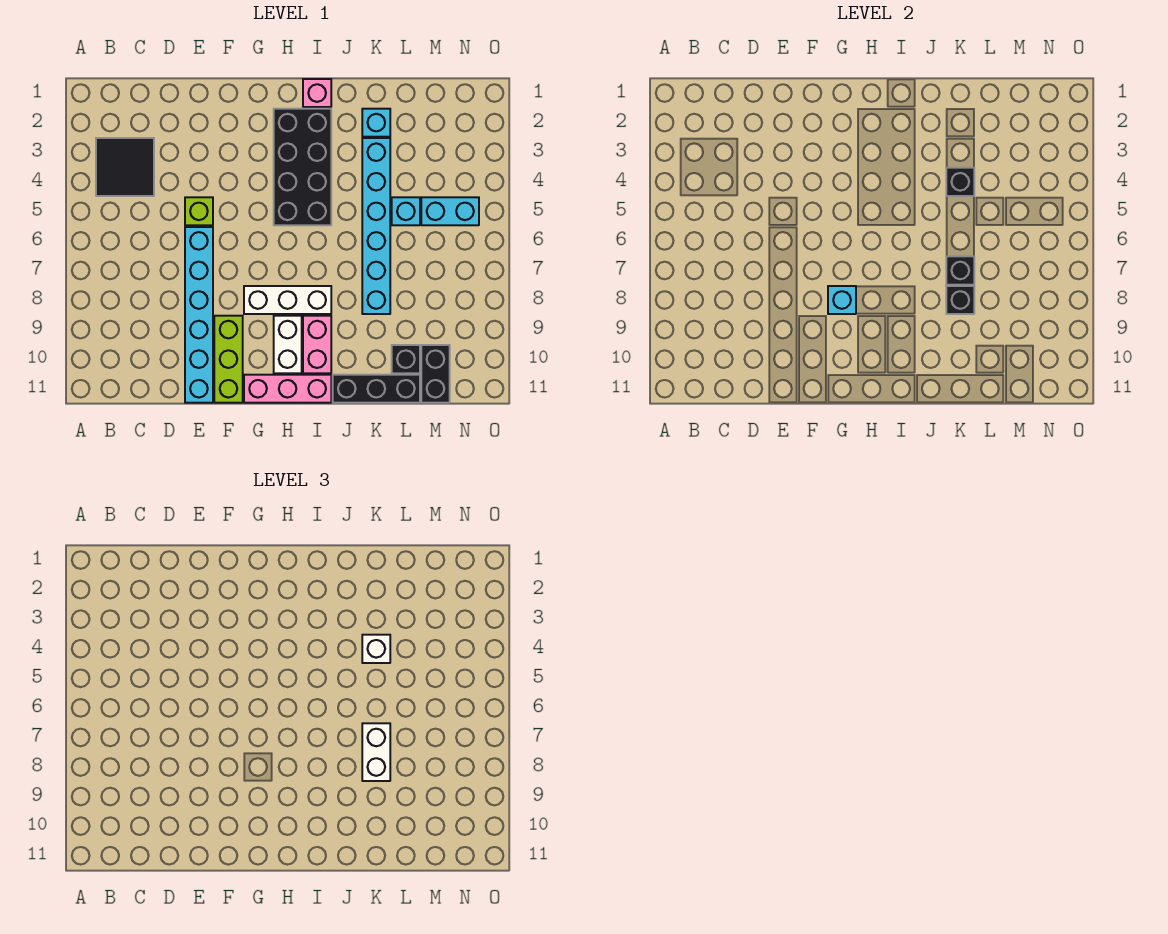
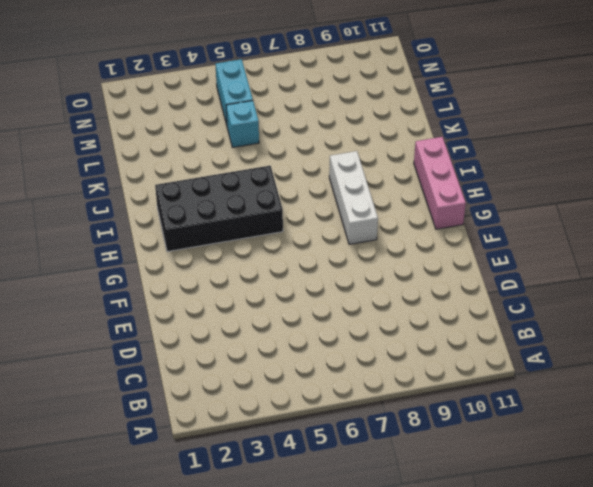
none -> black tile B3:C4 level 1
none -> lime brick E5 level 1
none -> cyan brick E6:E11 level 1

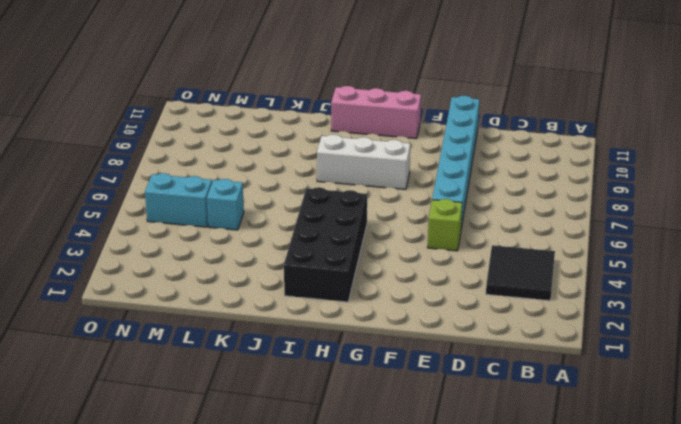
none -> lime brick F9:F11 level 1
none -> white brick H9:H10 level 1
none -> pink brick I1 level 1

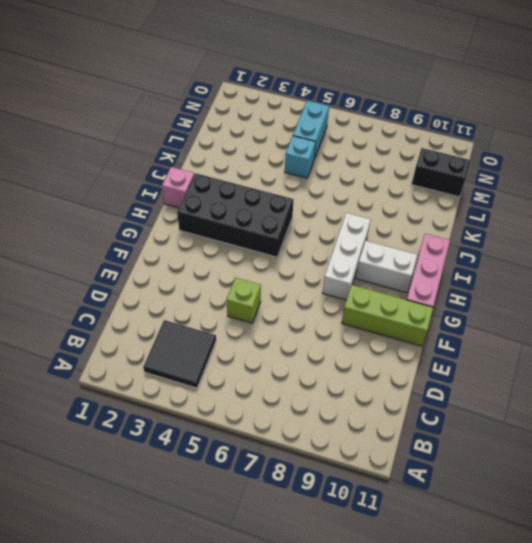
none -> cyan brick E6:E11 level 1
none -> pink brick I9:I10 level 1
none -> black brick J11:L11 level 1

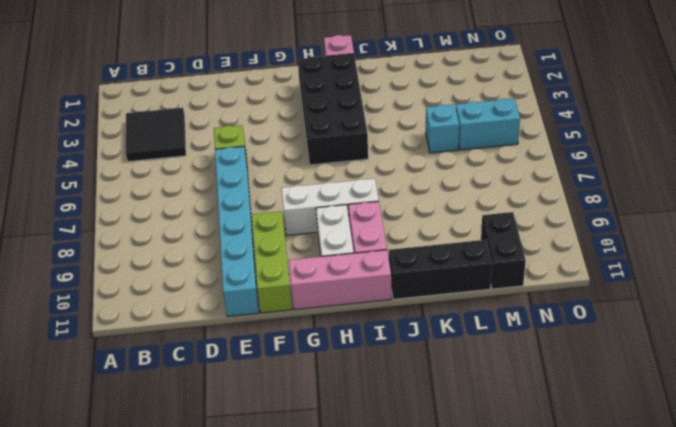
none -> cyan brick K2 level 1
none -> cyan brick K3:K8 level 1
none -> black brick L10 level 1

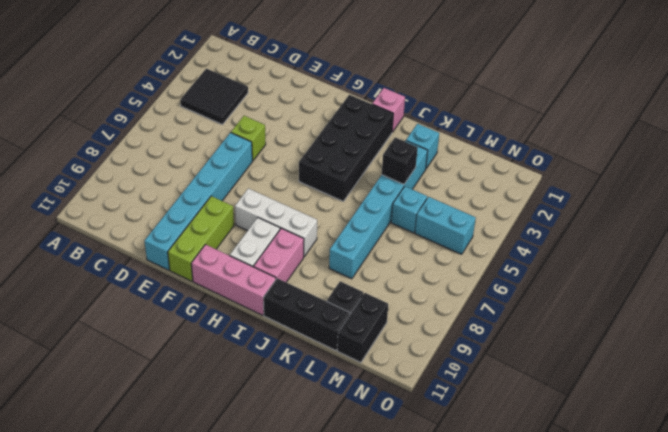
none -> cyan brick G8 level 2
none -> black brick K7 level 2
none -> black brick K8 level 2

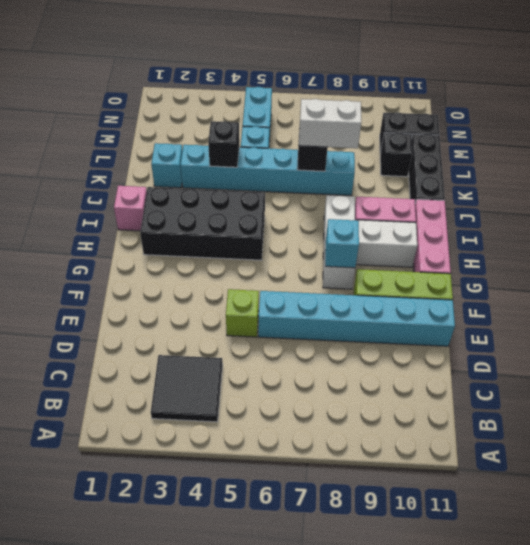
none -> black brick K8 level 2
none -> white brick K4 level 3

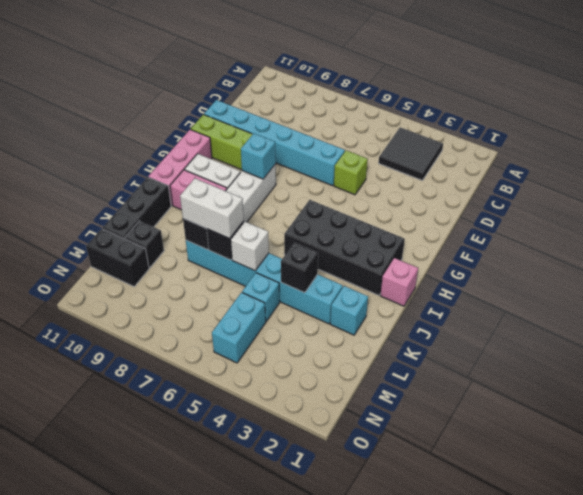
white brick K6 level 2 -> white brick K4 level 3

